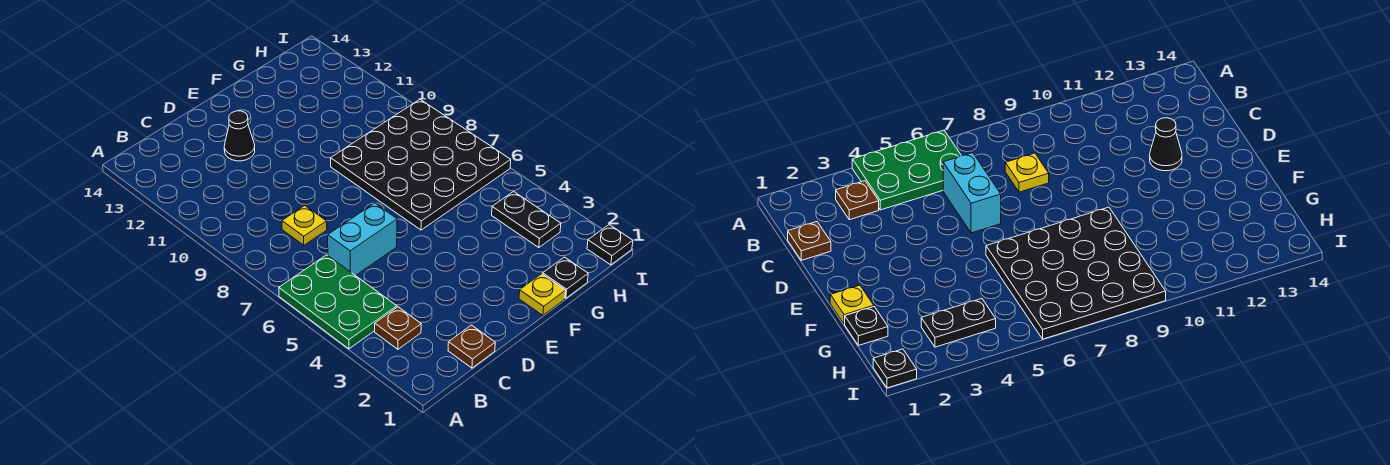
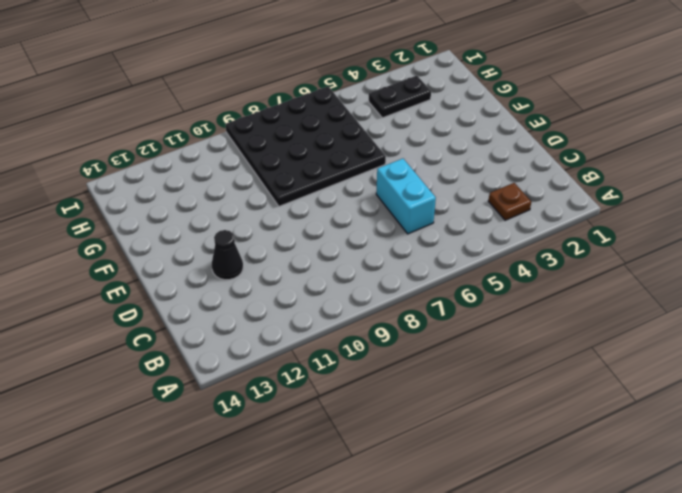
none -> green plate A4:B6 level 1
none -> brown plate C1 level 1

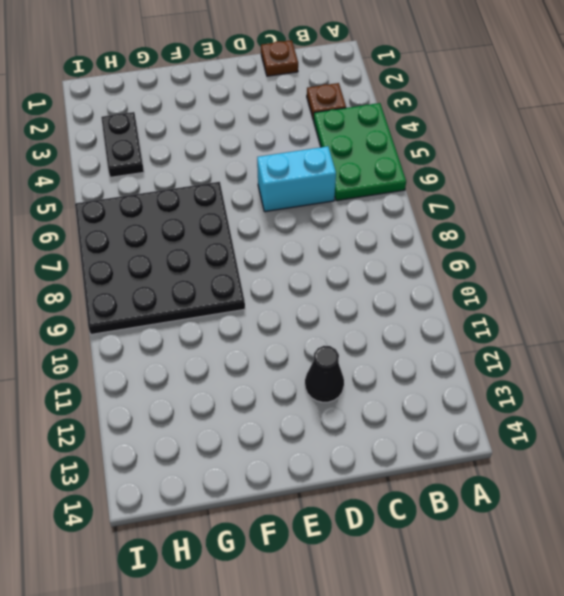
none -> yellow plate C8 level 1
none -> yellow plate F1 level 1

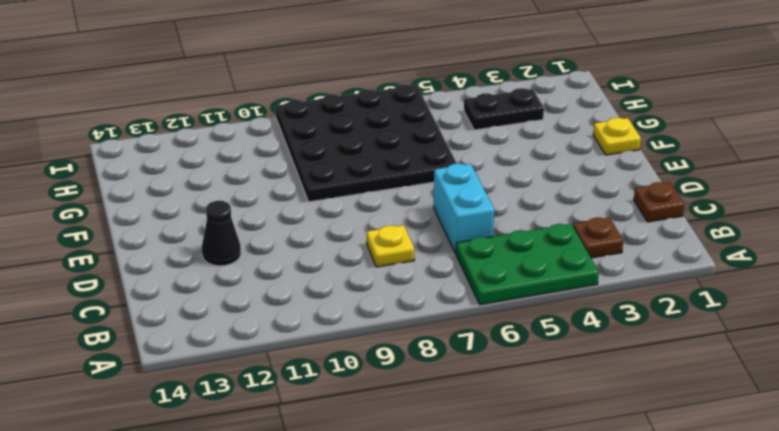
none -> black plate G1 level 1
none -> black plate I1 level 1

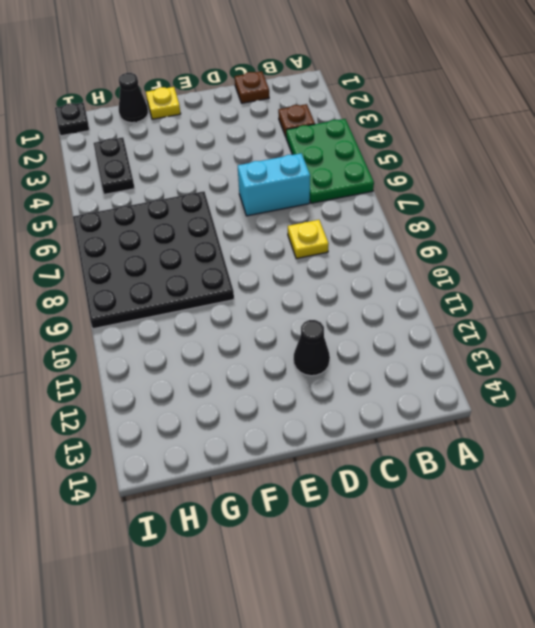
black cone G1 level 1 -> black plate G1 level 1

